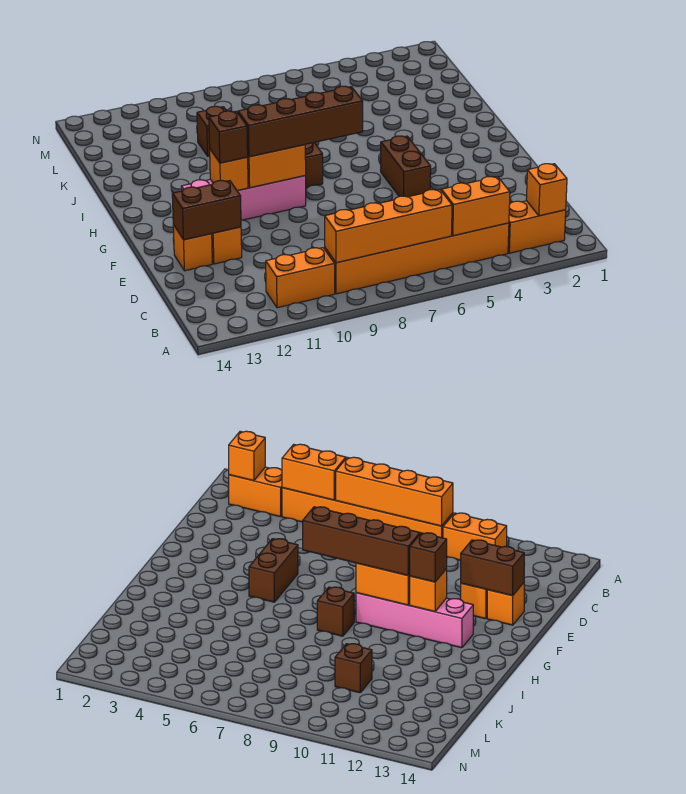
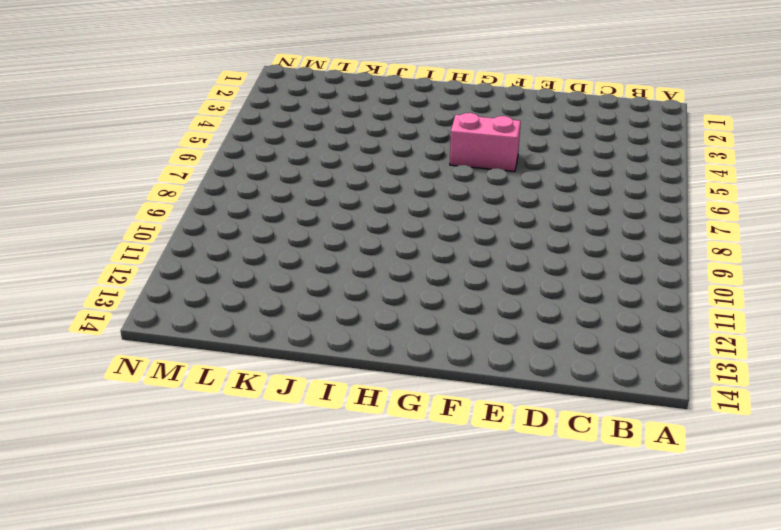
pink brick F5:G5 level 1 -> brown brick F5:G5 level 1
none -> orange brick B2:B3 level 1
none -> orange brick B4:B9 level 1
none -> orange brick B10:B11 level 1

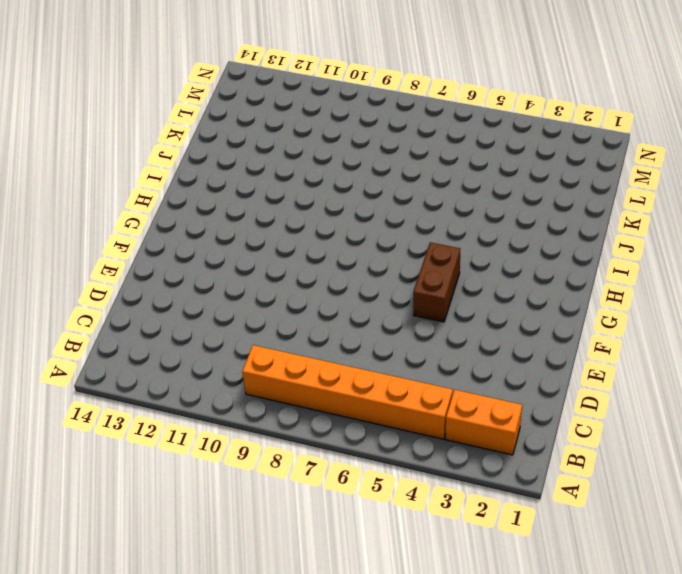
none -> orange brick B10:B11 level 1
none -> orange brick E12 level 1
none -> orange brick E13 level 1

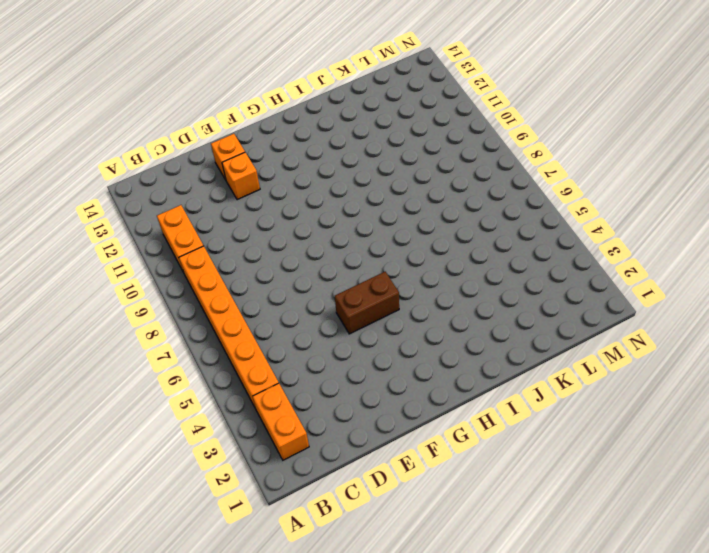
none -> pink brick G9:G12 level 1
none -> brown brick H8 level 1
none -> brown brick K10 level 1

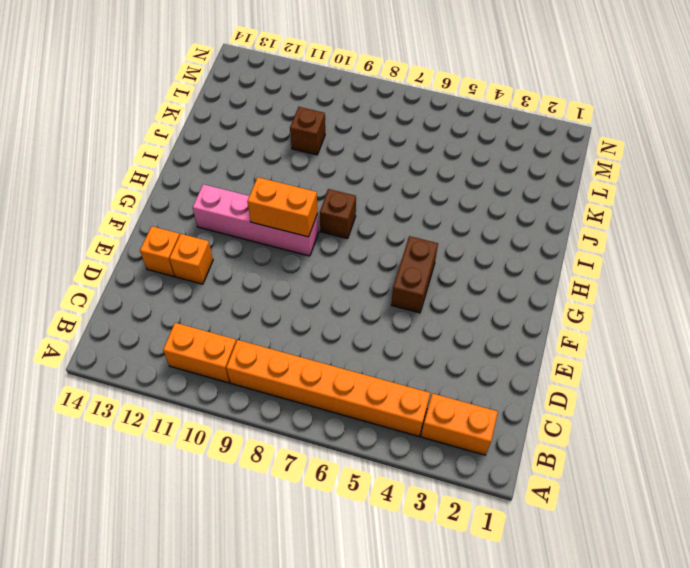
none -> orange brick B2 level 2
none -> orange brick B4:B5 level 2
none -> orange brick B6:B9 level 2

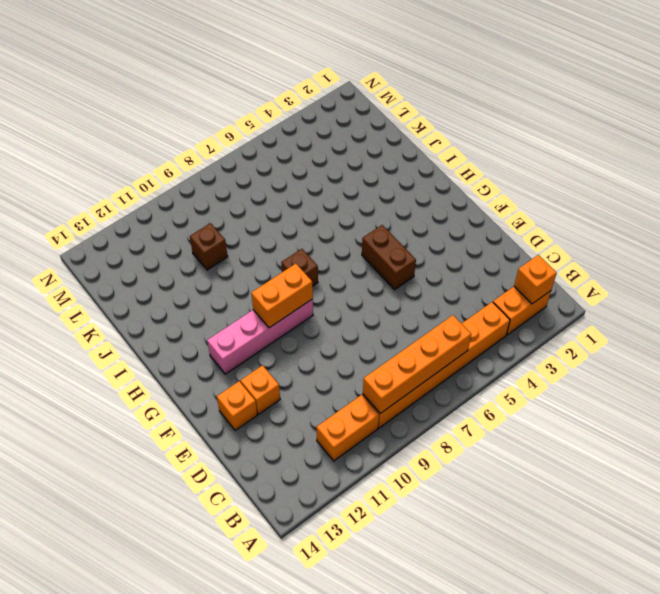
none -> orange brick B4:B5 level 2
none -> brown brick E12:E13 level 2
none -> orange brick G11 level 2

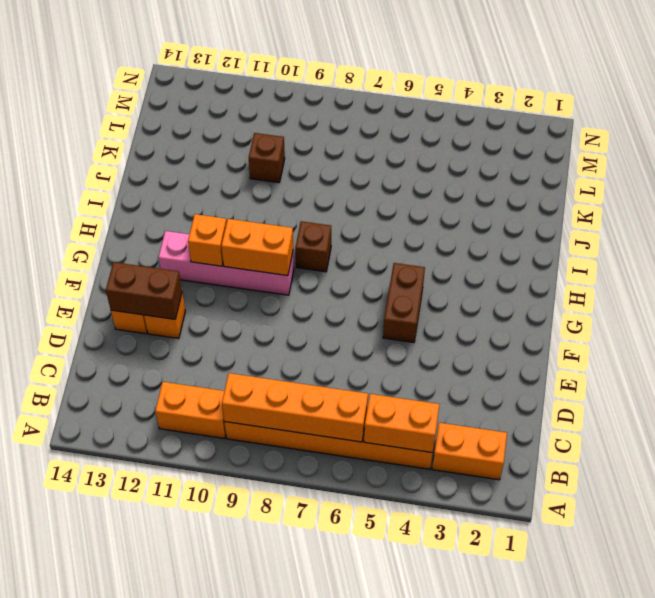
none -> orange brick B2 level 2
none -> brown brick G7:G10 level 3
none -> brown brick G11 level 3

